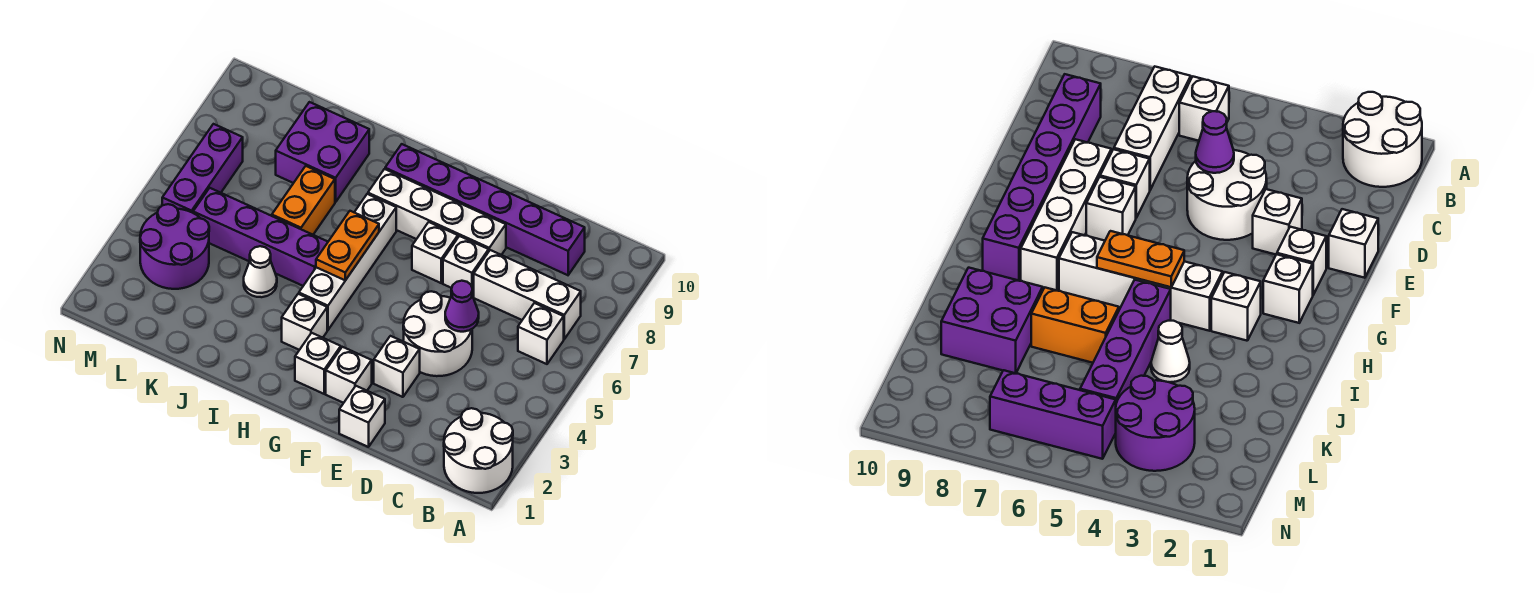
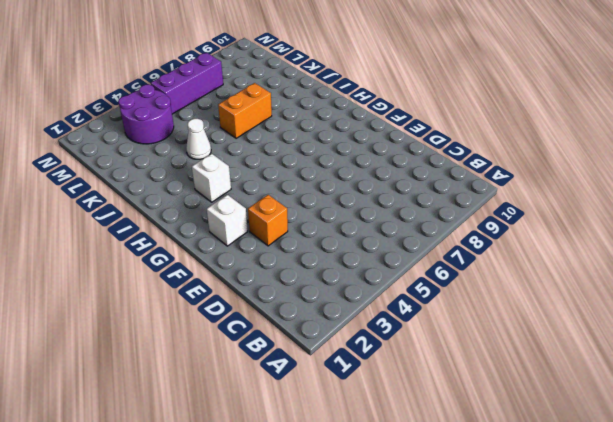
orange brick E3 level 1 -> white brick E3 level 1
none -> white round brick A1:B2 level 1
none -> white brick B6 level 1
none -> white brick B7:D7 level 1

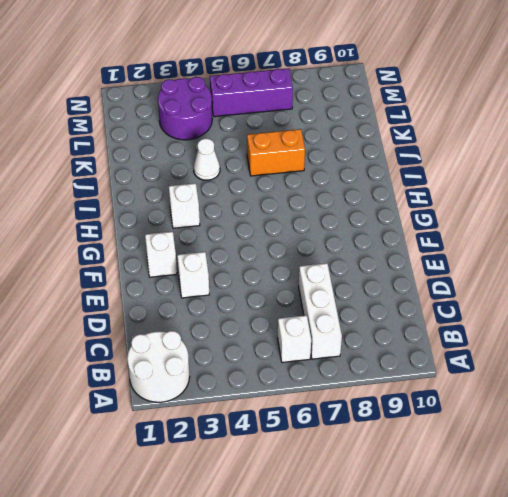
none -> purple brick C9:H9 level 1
none -> white round brick D4:E5 level 1
none -> white brick E1 level 1

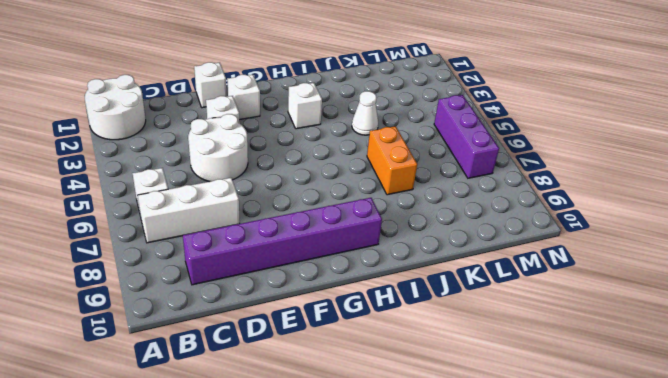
none -> white brick E7 level 1
none -> white brick E8:H8 level 1
none -> white brick F7 level 1

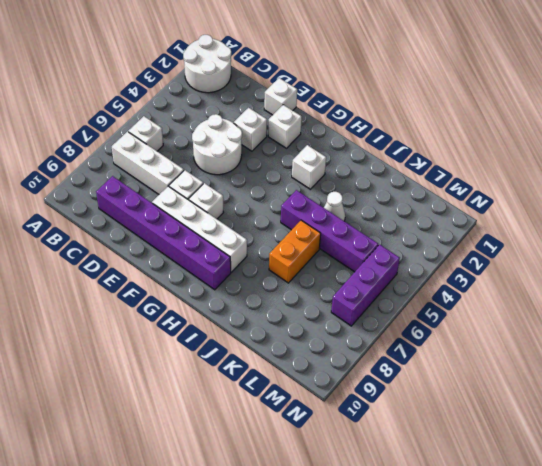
none -> white brick G2 level 1
none -> white brick H4:H7 level 1
none -> purple brick J8:K9 level 1

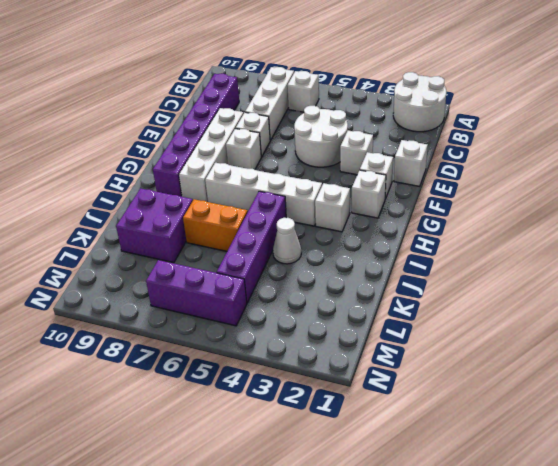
none -> purple round brick L3:M4 level 1
none -> purple cone D5 level 2
none -> orange plate H5:H6 level 2

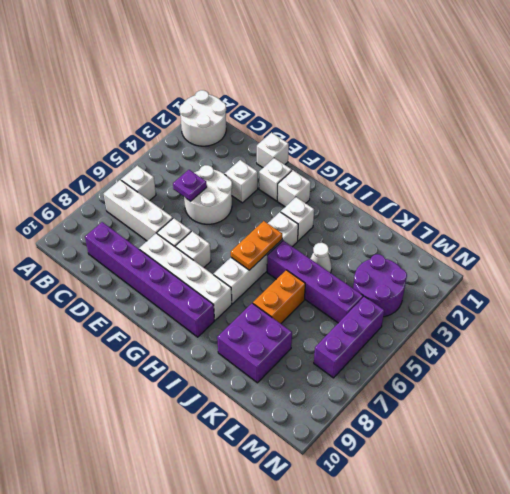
purple plate D5 level 2 -> purple cone D5 level 2

